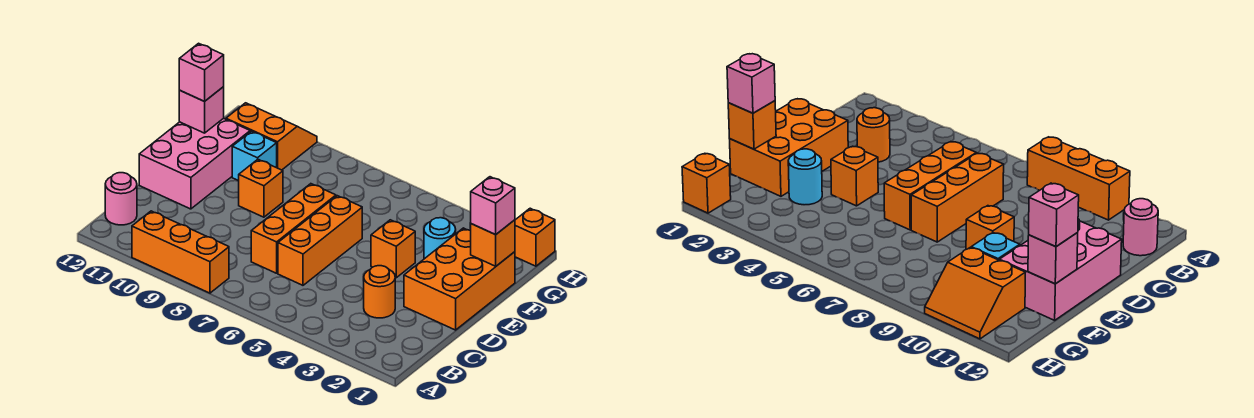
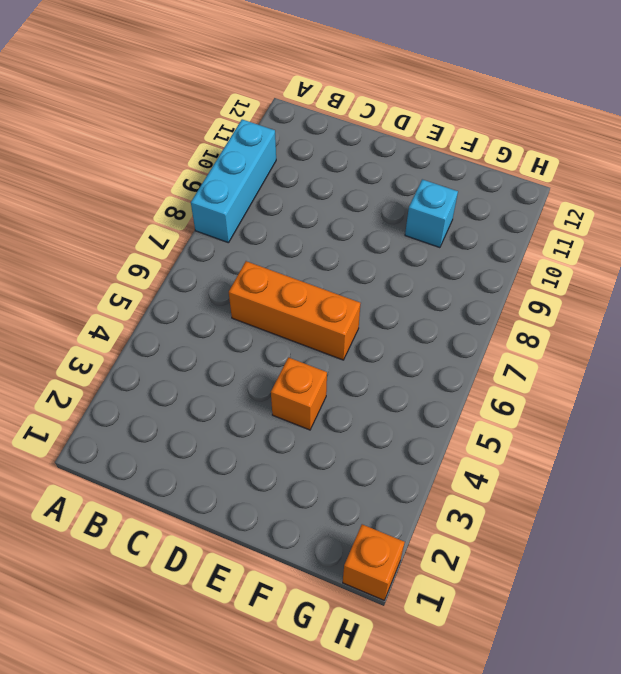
cyan brick A8:A10 level 1 -> orange brick A8:A10 level 1
none -> pink round brick B12 level 1
none -> orange round brick C3 level 1
none -> orange brick C7:E7 level 1

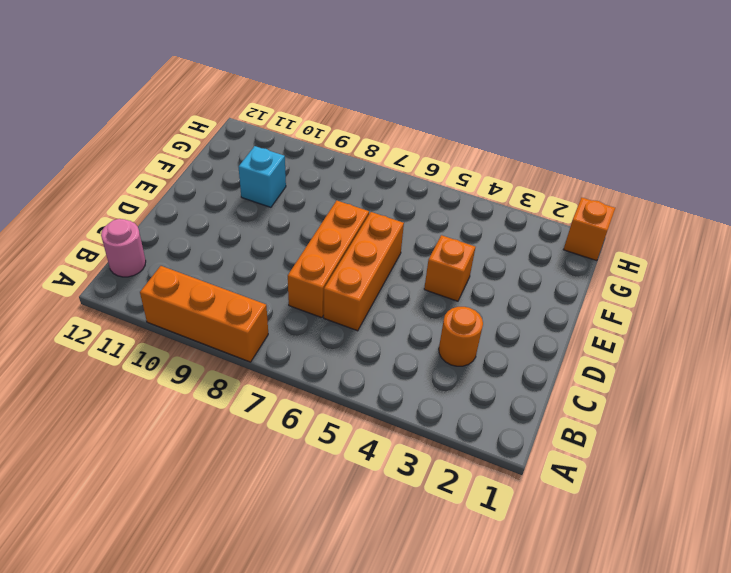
none -> orange brick D1:F2 level 1
none -> pink brick D11:F12 level 1
none -> orange brick E9 level 1

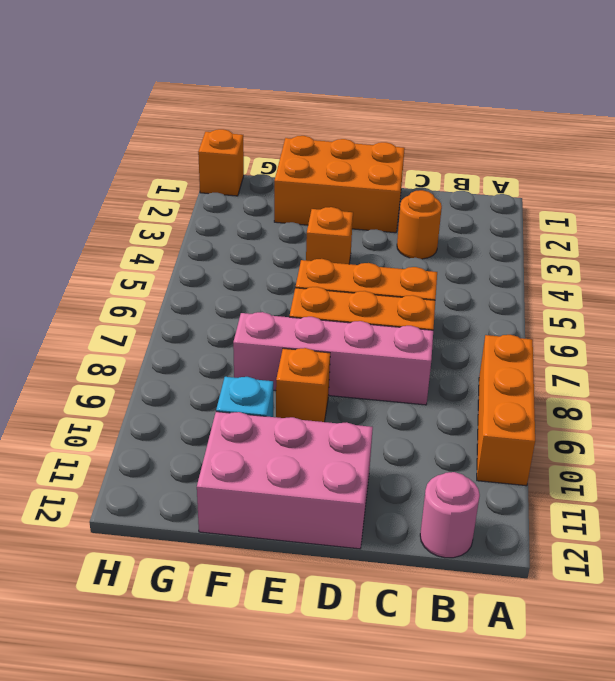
pink brick C8:F8 level 1 -> none
none -> cyan round brick F3 level 1
none -> orange slope G10:H11 level 1 top G
none -> orange brick F1 level 2

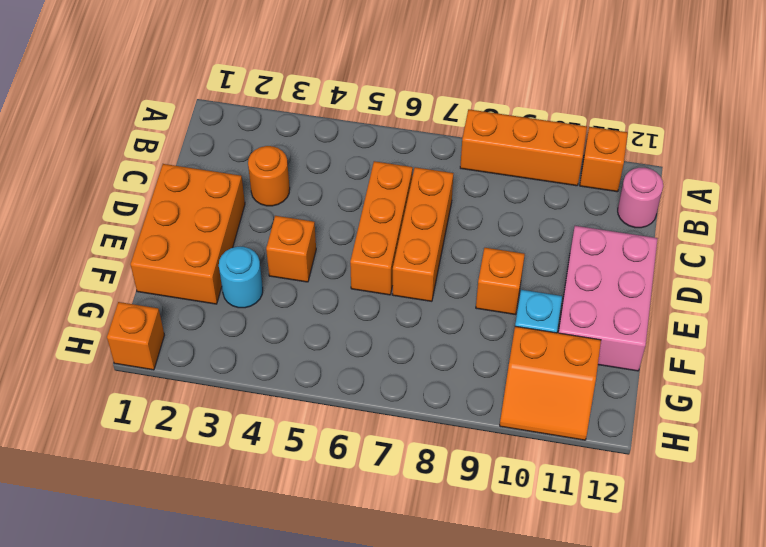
orange brick A11 level 1 -> orange brick F1 level 2
none -> pink brick F12 level 2
none -> pink brick F1 level 3
none -> pink brick F12 level 3

